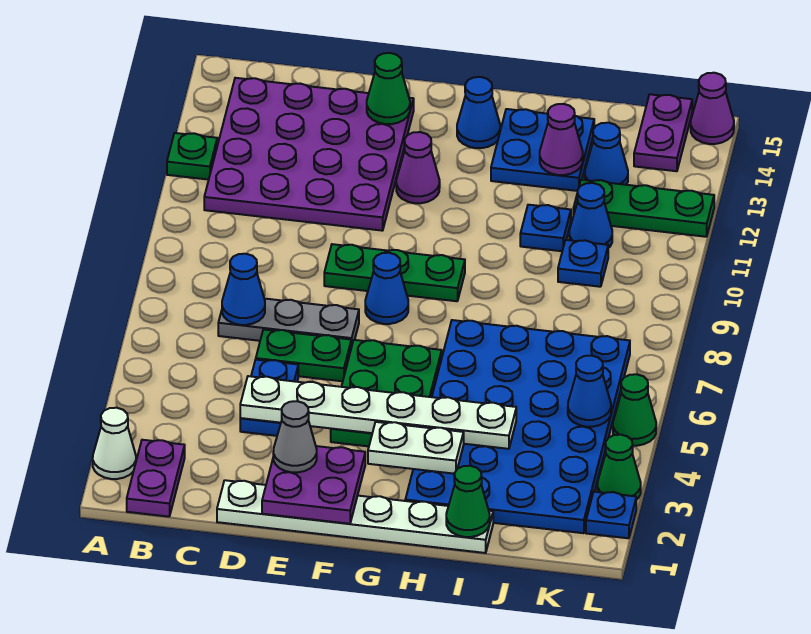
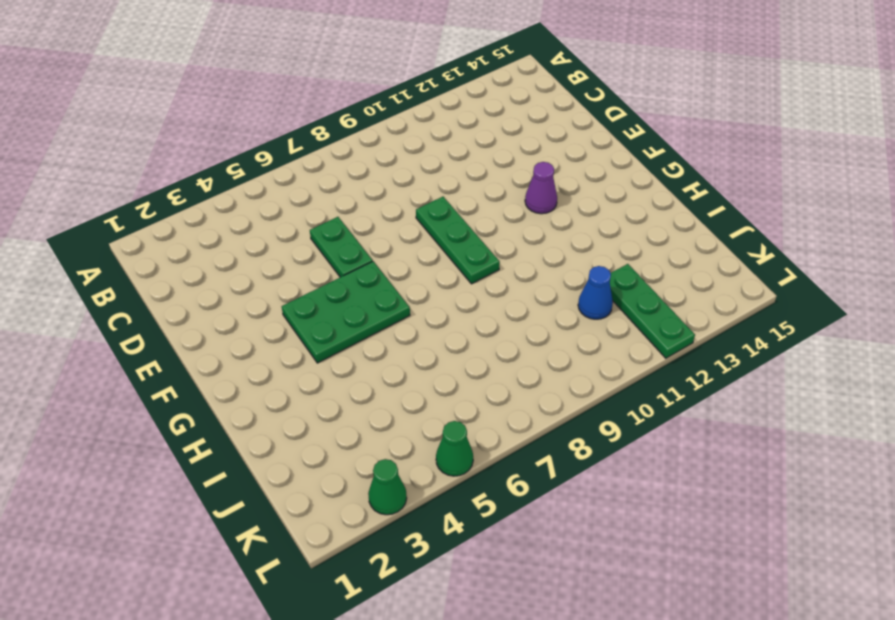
none -> white cone A2 level 1
none -> green plate A12 level 1
none -> purple plate B1:B2 level 1
none -> purple plate B11:E14 level 1

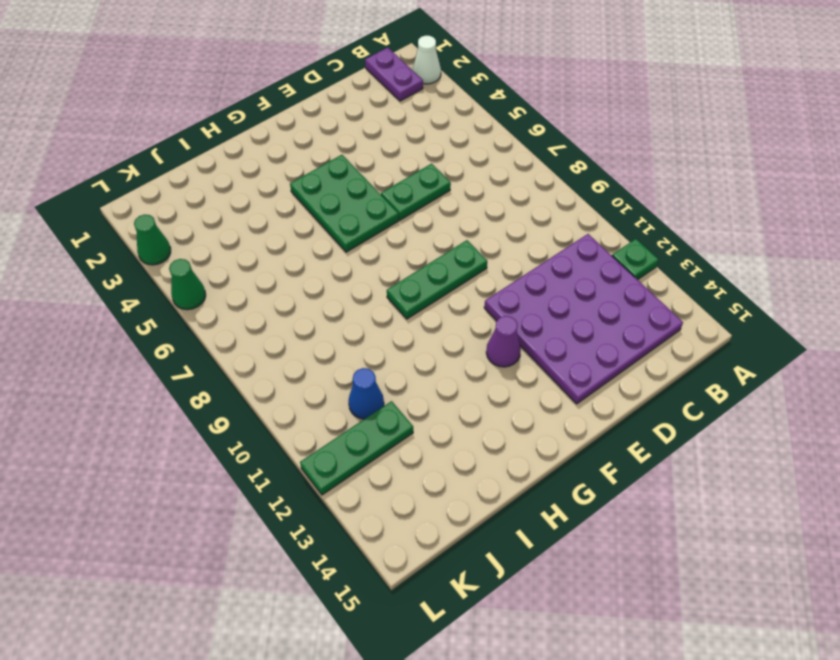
none -> grey plate C7:E7 level 1
none -> white plate D1:I1 level 1
none -> blue plate D4:D5 level 1
none -> blue cone F8 level 1

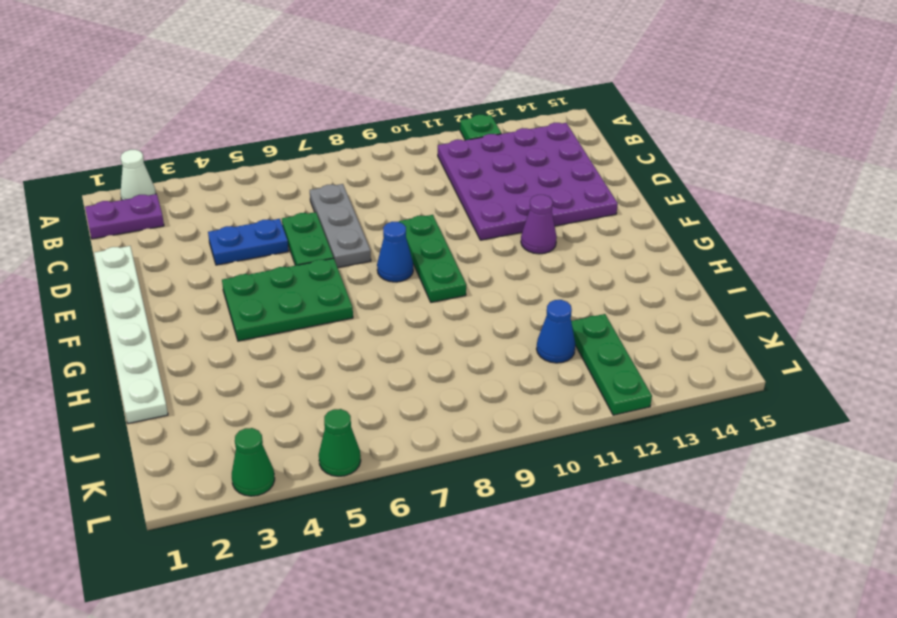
none -> blue cone G14 level 1
none -> blue plate H2:K7 level 1
none -> blue plate H13:I14 level 1
none -> blue plate I11 level 1

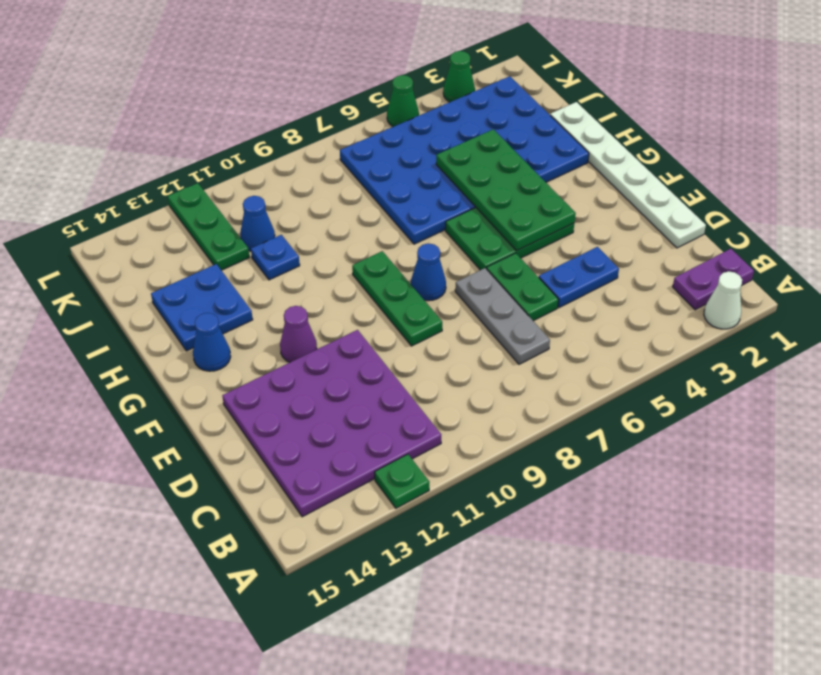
green plate F4:I5 level 2 -> white plate D4:I4 level 2
none -> blue plate J10 level 1
none -> blue cone J13 level 1
none -> purple plate K14:K15 level 1
none -> blue plate L2 level 1

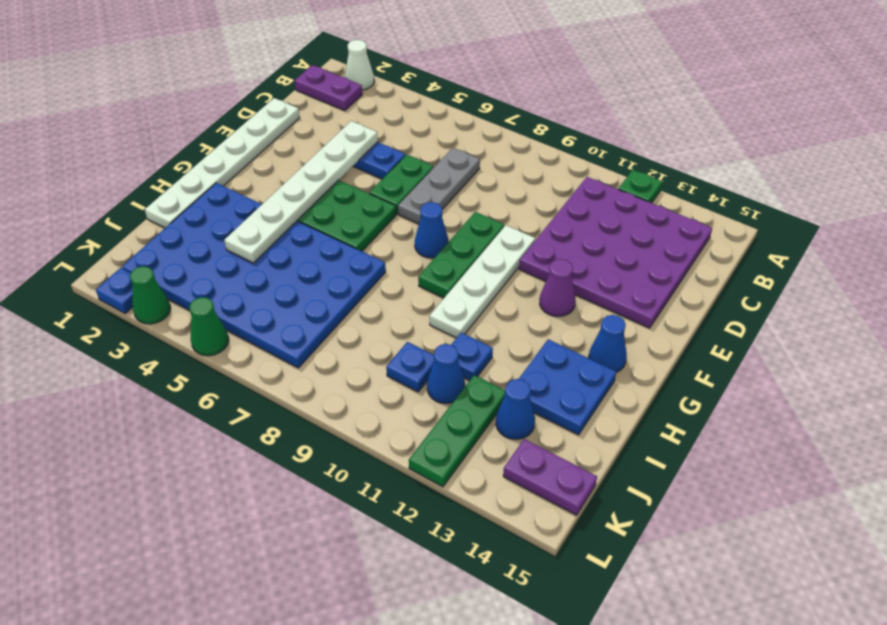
white plate E10:H10 level 1 -> none
none -> purple cone L15 level 1
none -> blue cone C7 level 2
none -> purple plate E1:F2 level 2
none -> green cone E14 level 2

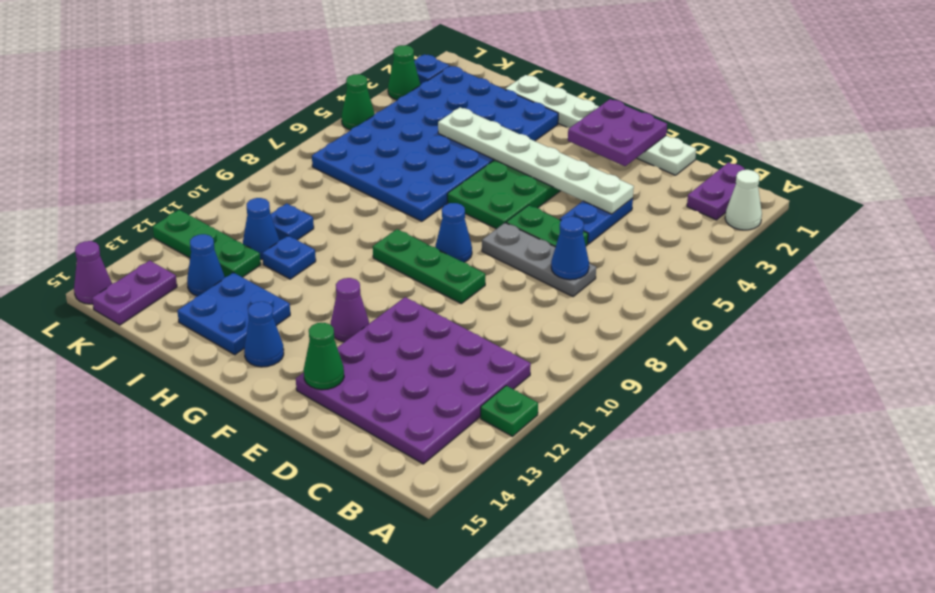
none -> white plate G3:H3 level 2
none -> green cone I1 level 2
none -> purple cone I13 level 2
none -> blue cone K5 level 2

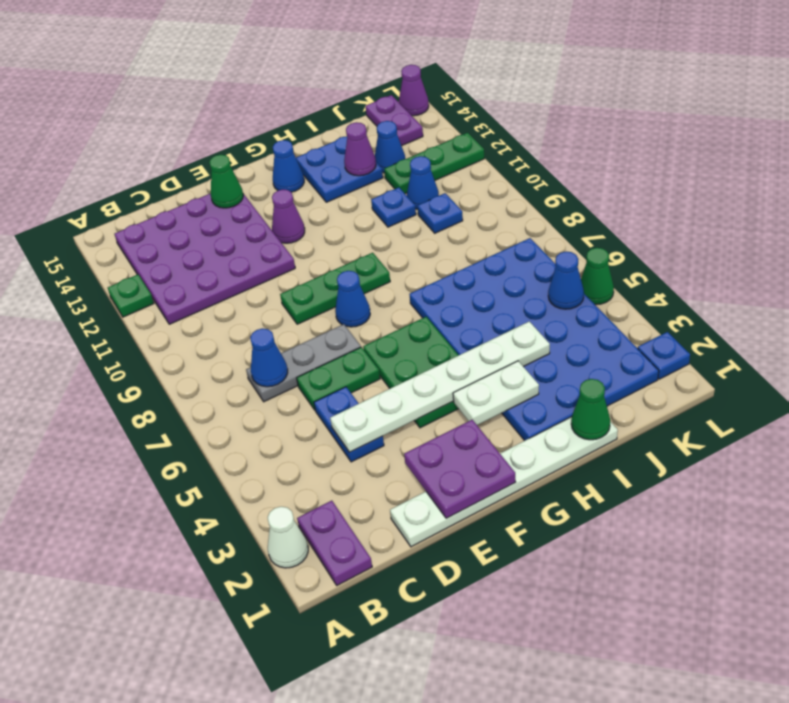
none -> green cone L3 level 1
none -> grey cone E2 level 3

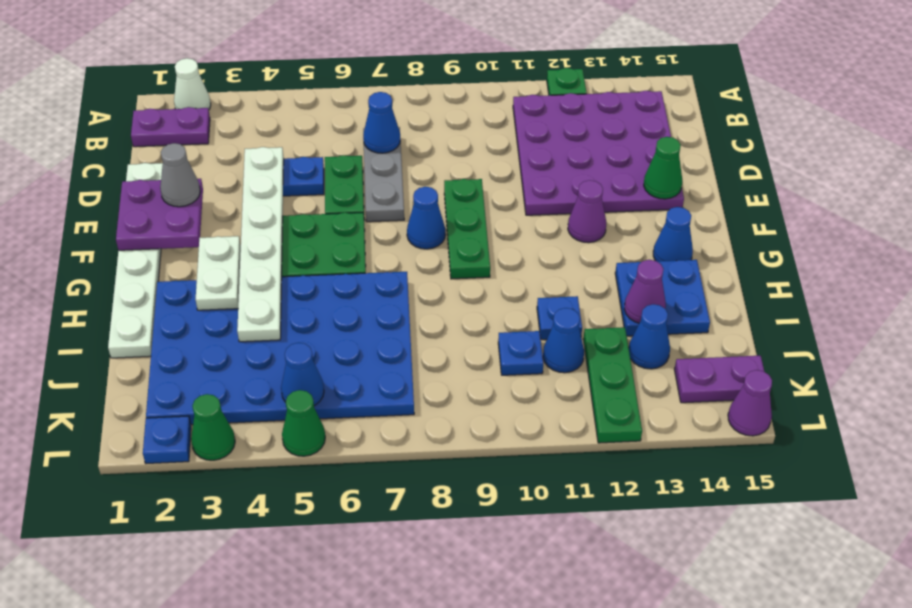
none -> green cone I1 level 2

